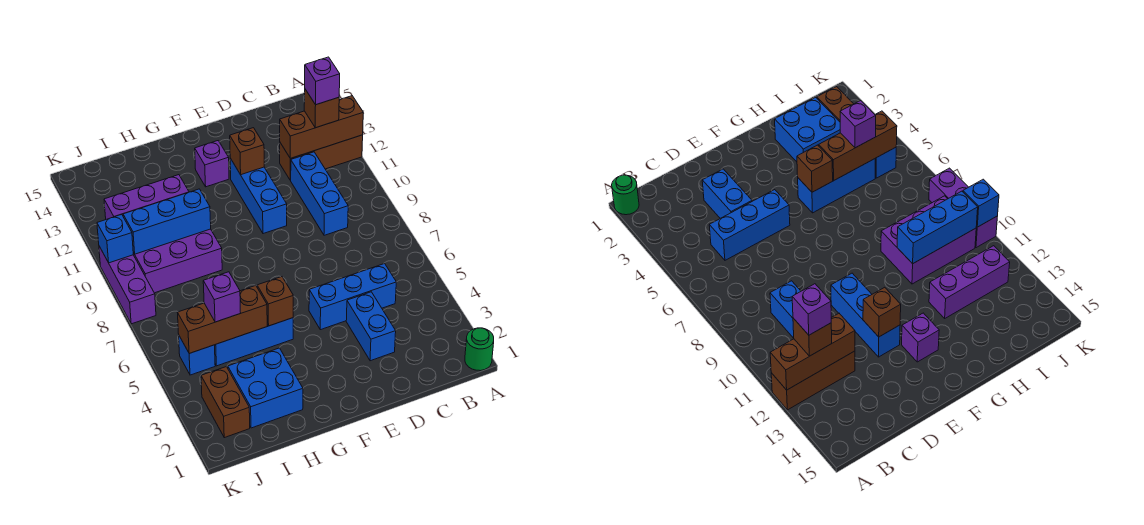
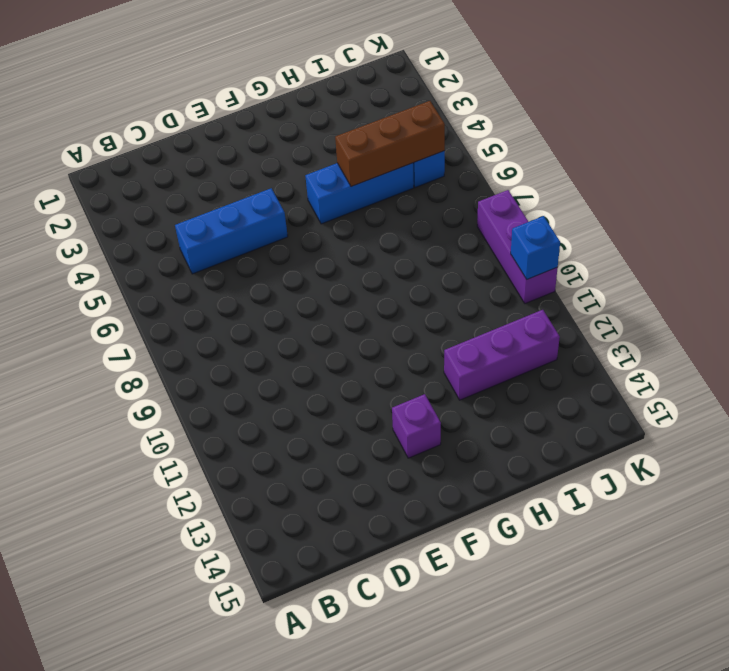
none -> green round brick A1 level 1
none -> brown brick A12:C12 level 1
none -> blue brick C9:C11 level 1

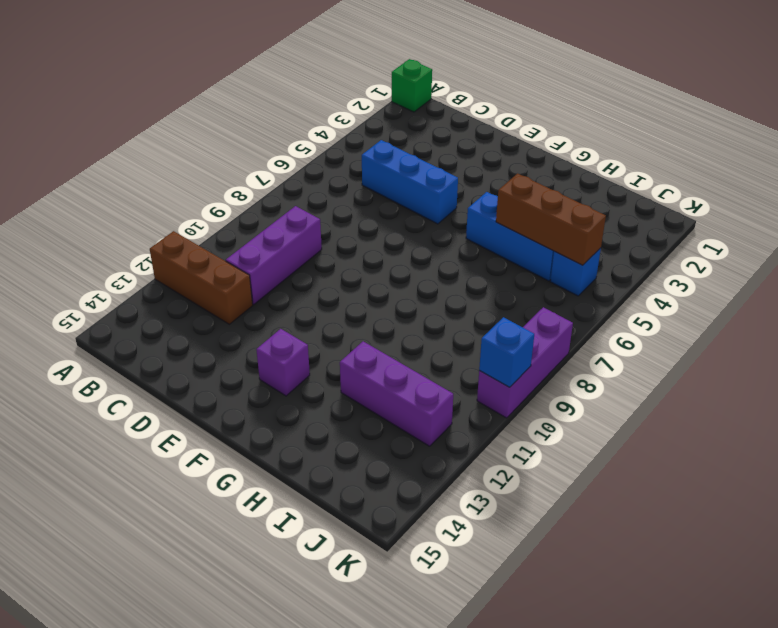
green brick A1 level 1 -> green round brick A1 level 1
purple brick C9:C11 level 1 -> blue brick C9:C11 level 1
none -> blue brick D3:D4 level 1
none -> blue brick E10:E12 level 1
none -> blue brick H2:I3 level 1

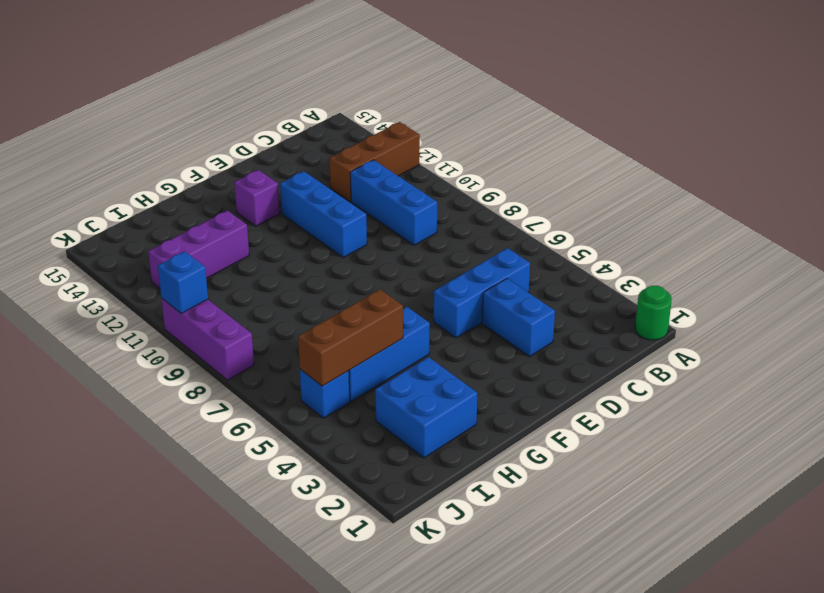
none -> purple brick H9:J10 level 1
none -> brown brick J2:J3 level 1
none -> brown brick A12:C12 level 2

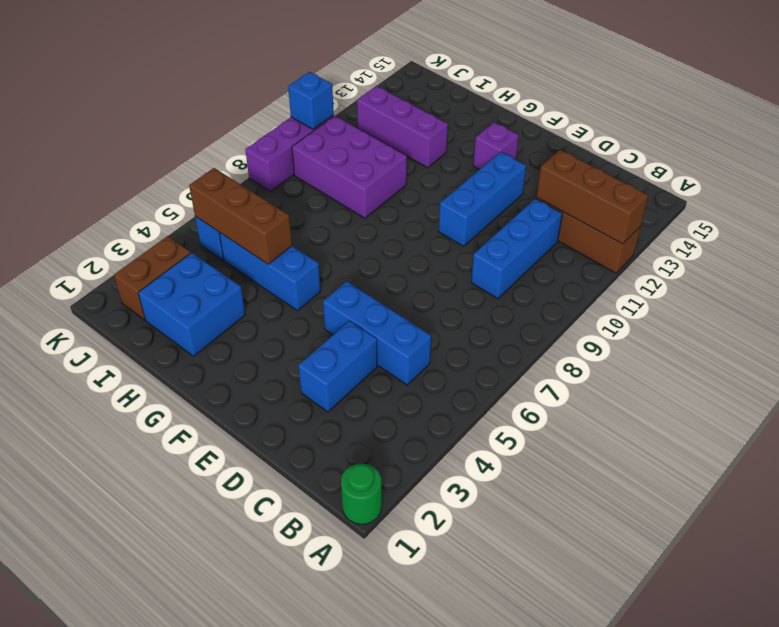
none -> brown brick E12 level 2
none -> brown brick G5 level 2
none -> blue brick H10:J10 level 2

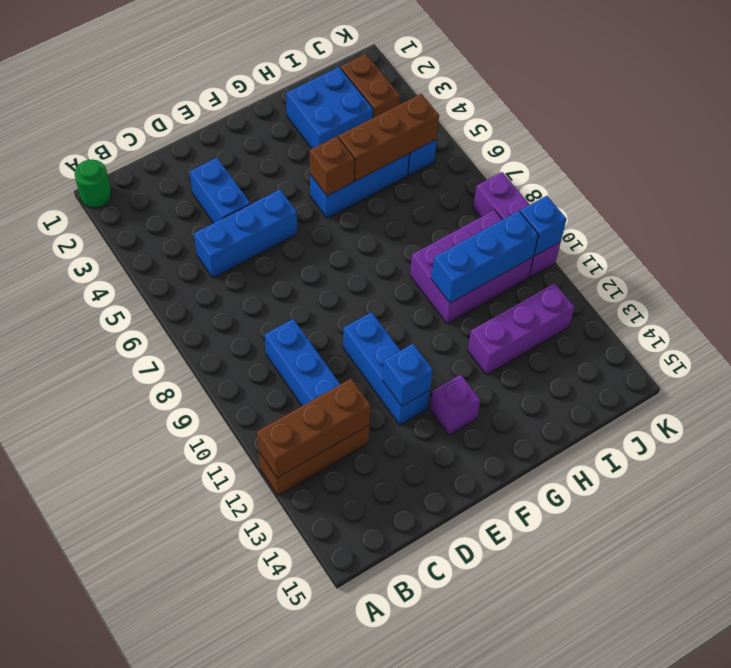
blue brick E12 level 2 -> brown brick E12 level 2
none -> brown brick B12 level 3
none -> purple brick I5 level 3
none -> purple brick B12 level 4

